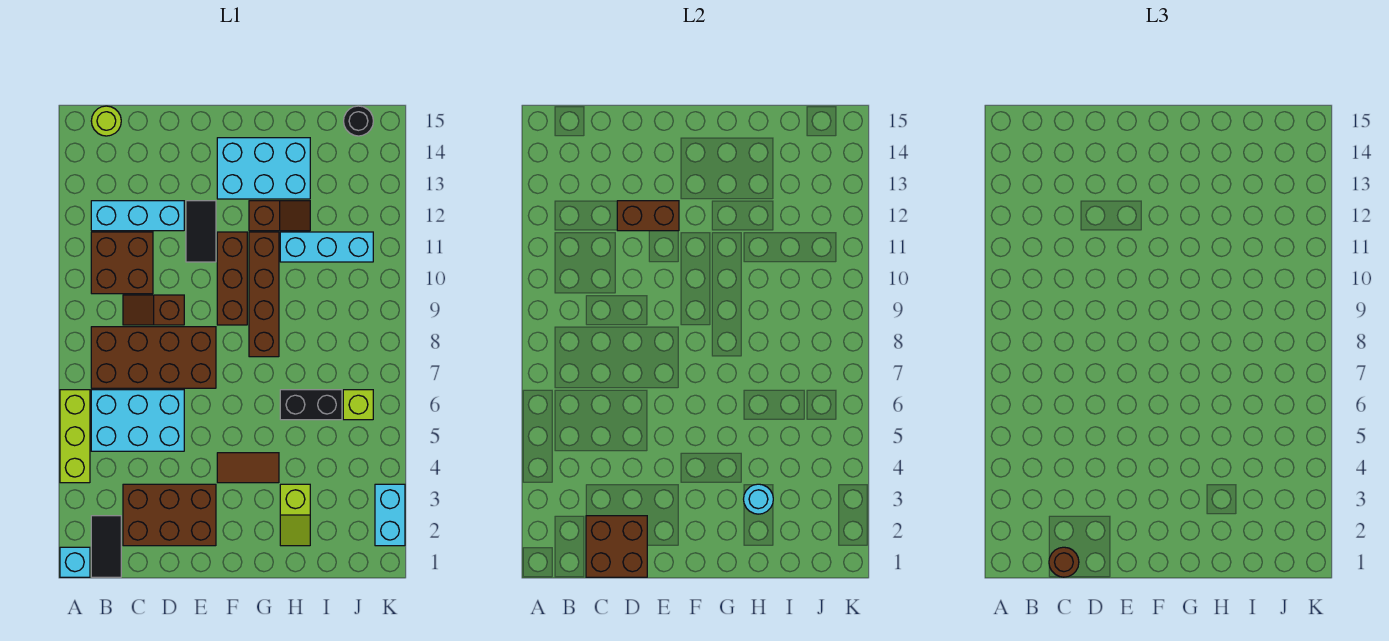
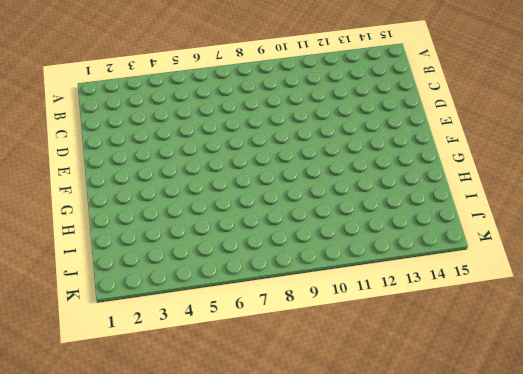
none -> cyan brick A1 level 1
none -> lime brick A4:A6 level 1
none -> black tile B1:B2 level 1

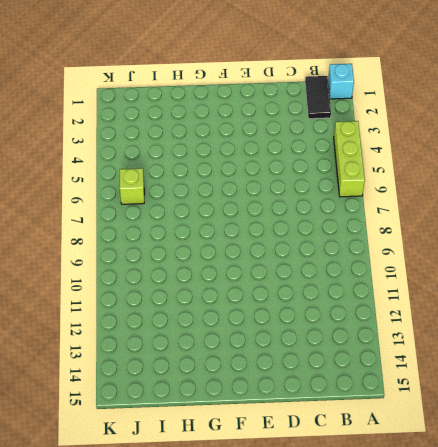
none -> cyan brick B5:D6 level 1
none -> brown brick B7:E8 level 1
none -> brown brick B10:C11 level 1

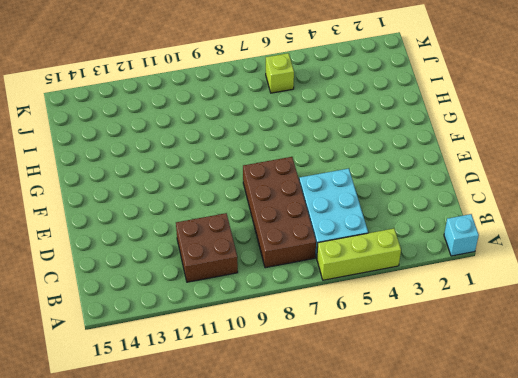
none -> black tile B1:B2 level 1
none -> cyan brick B12:D12 level 1
none -> lime round brick B15 level 1

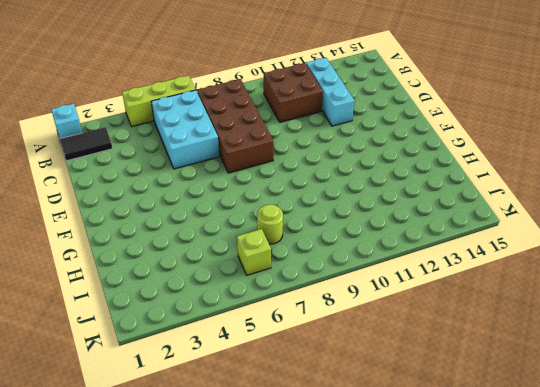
lime round brick I7 level 1 -> lime round brick B15 level 1
none -> brown brick C2:E3 level 1
none -> brown slope C9:D9 level 1 top D
none -> black tile E11:E12 level 1

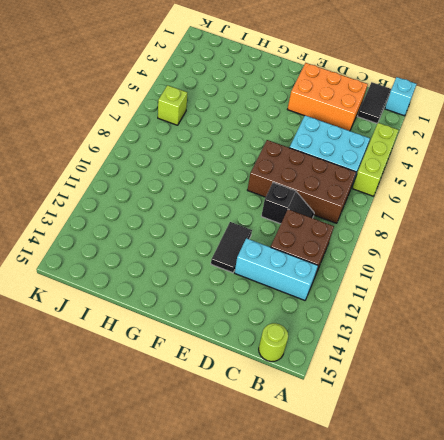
orange brick C2:E3 level 1 -> brown brick C2:E3 level 1
black slope C9:D9 level 1 top D -> brown slope C9:D9 level 1 top D
none -> brown tile F4:G4 level 1
none -> brown brick F9:F11 level 1
none -> cyan brick F13:H14 level 1

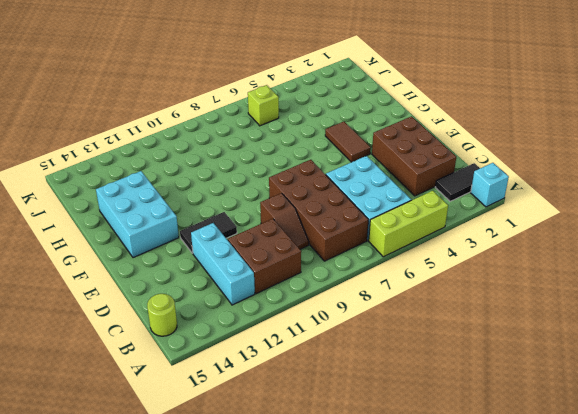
none -> brown brick F9:F11 level 1
none -> brown brick G8:G11 level 1
none -> brown slope G12:H12 level 1 top G

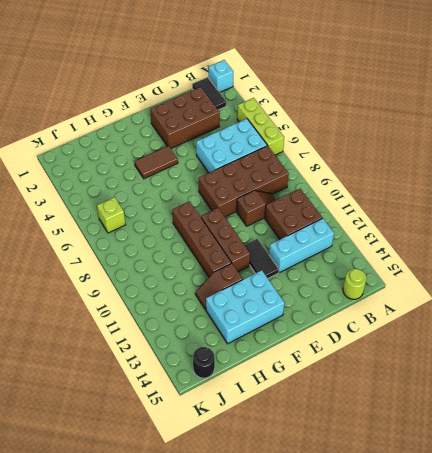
none -> lime slope H2:H3 level 1 top 3
none -> black brick H6:I6 level 1
none -> cyan brick H11:J11 level 1

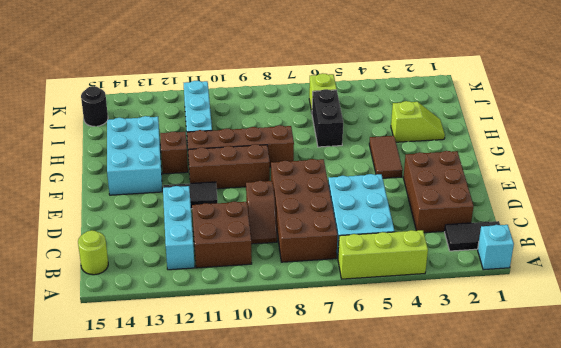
none -> cyan brick K2:K3 level 1
none -> brown brick C1:D2 level 2
none -> brown brick D12:E12 level 2

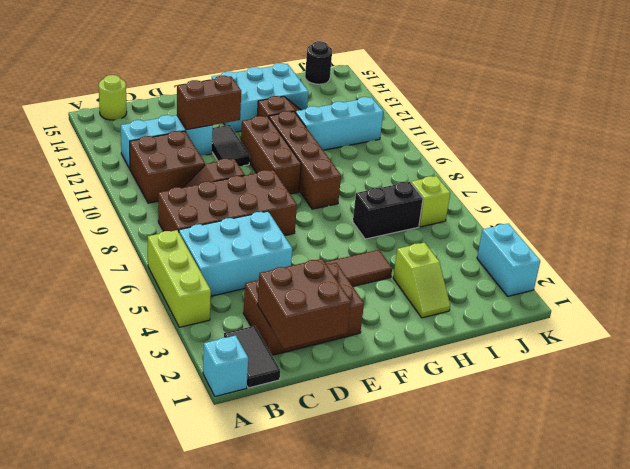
none -> cyan round brick H3 level 2
none -> brown round brick C1 level 3

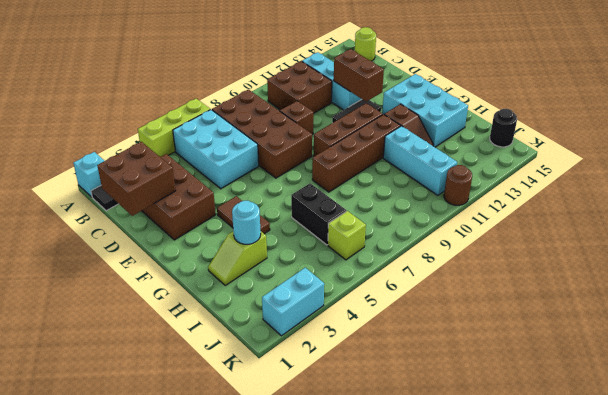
brown round brick K11 level 1 -> brown round brick C1 level 3

